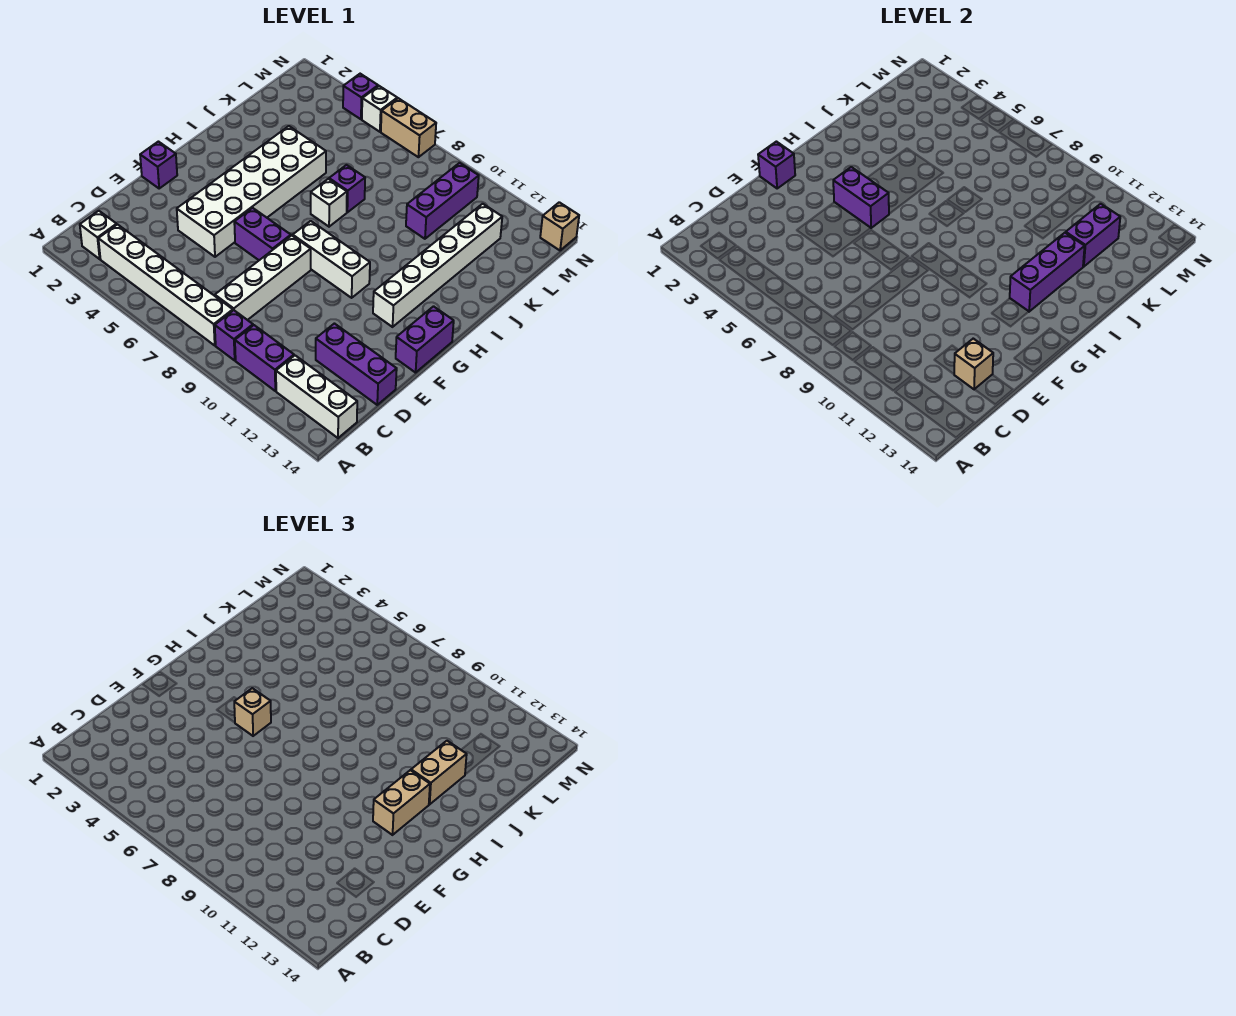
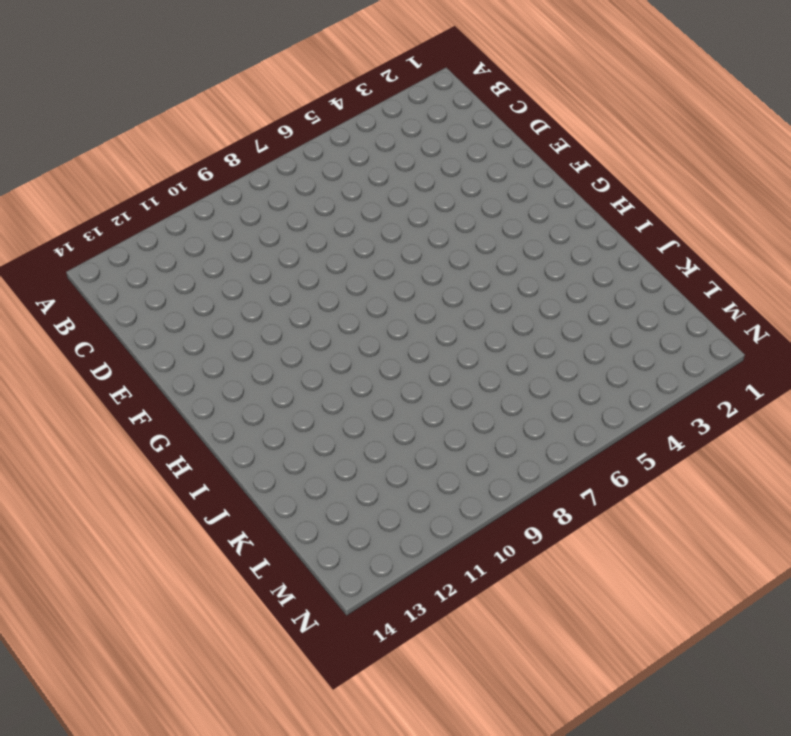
none -> white brick B2 level 1
none -> white brick B3:B8 level 1
none -> purple brick B9 level 1

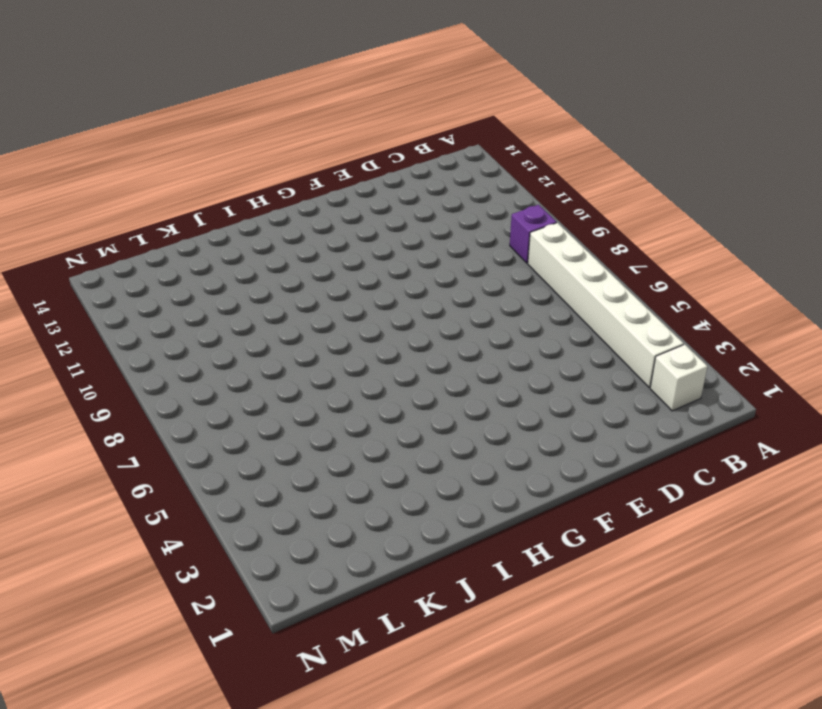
none -> purple brick B10:B11 level 1
none -> white brick B12:B14 level 1
none -> white brick C8:F8 level 1

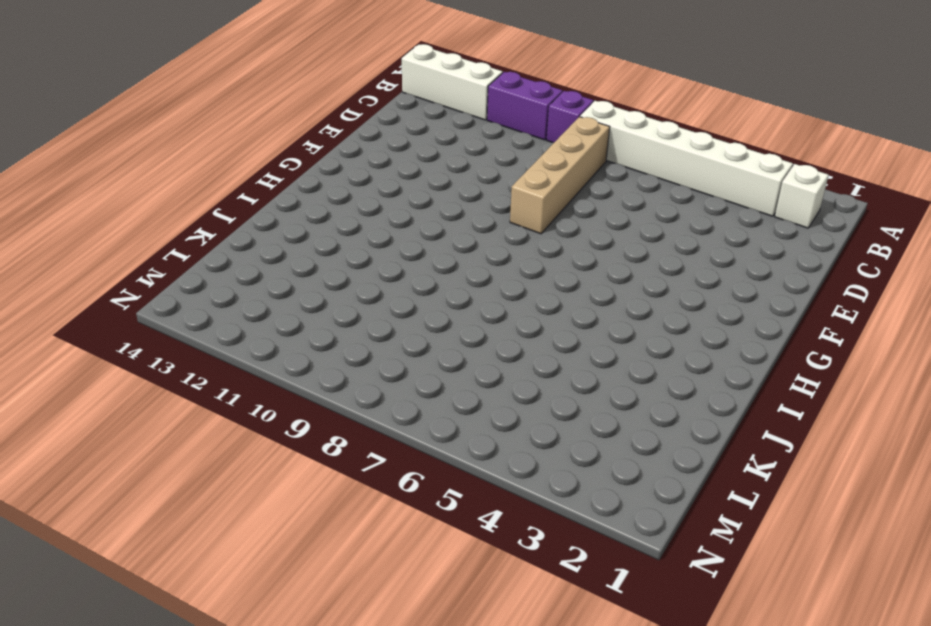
tan brick C8:F8 level 1 -> white brick C8:F8 level 1
none -> purple brick D12:D14 level 1
none -> white brick E4:J5 level 1
none -> purple brick F1 level 1

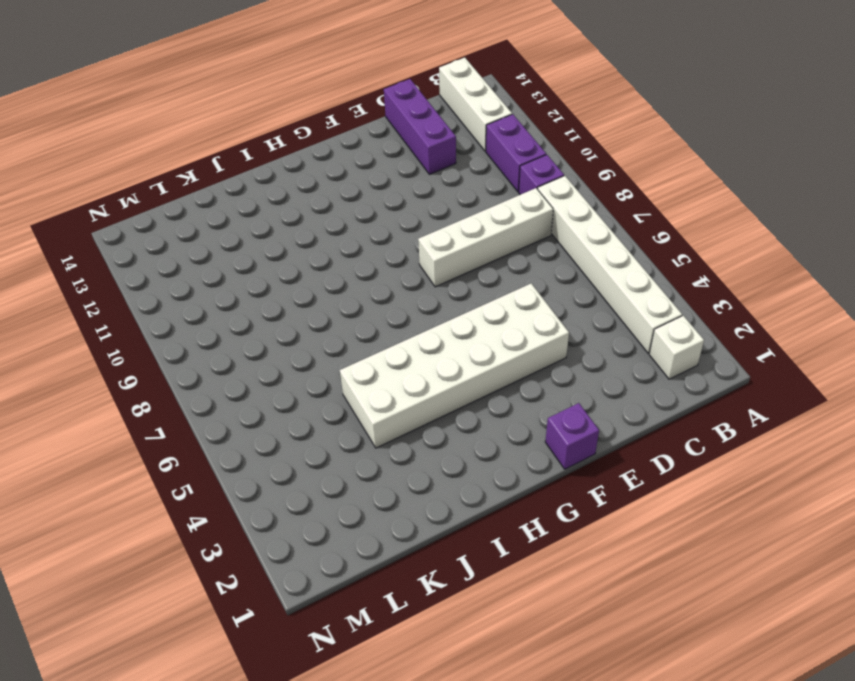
none -> purple brick F6:F7 level 1
none -> purple brick F14:G14 level 1
none -> white brick G8:G10 level 1

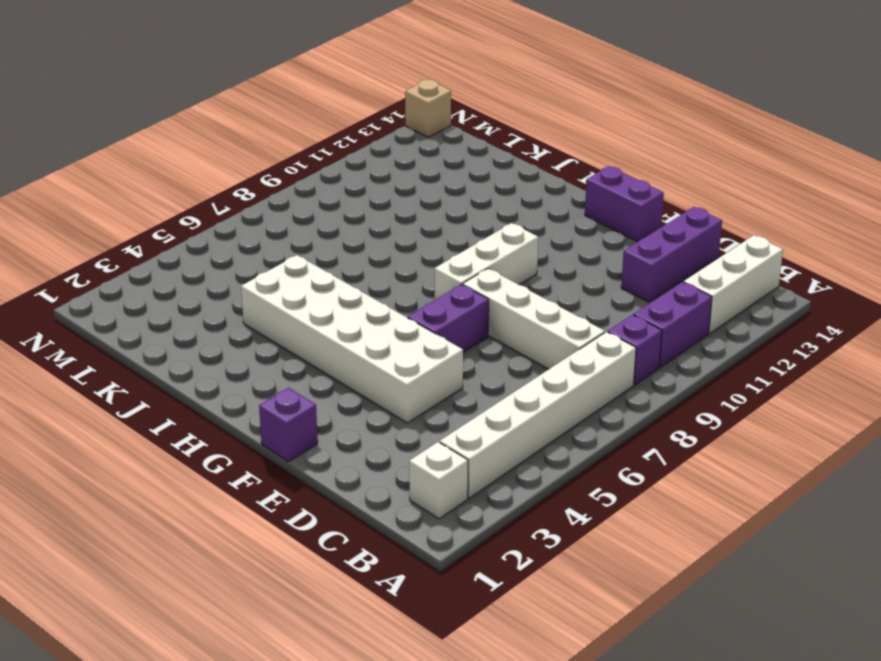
none -> white brick G12:L12 level 1
none -> white brick I7 level 1
none -> purple brick J7 level 1

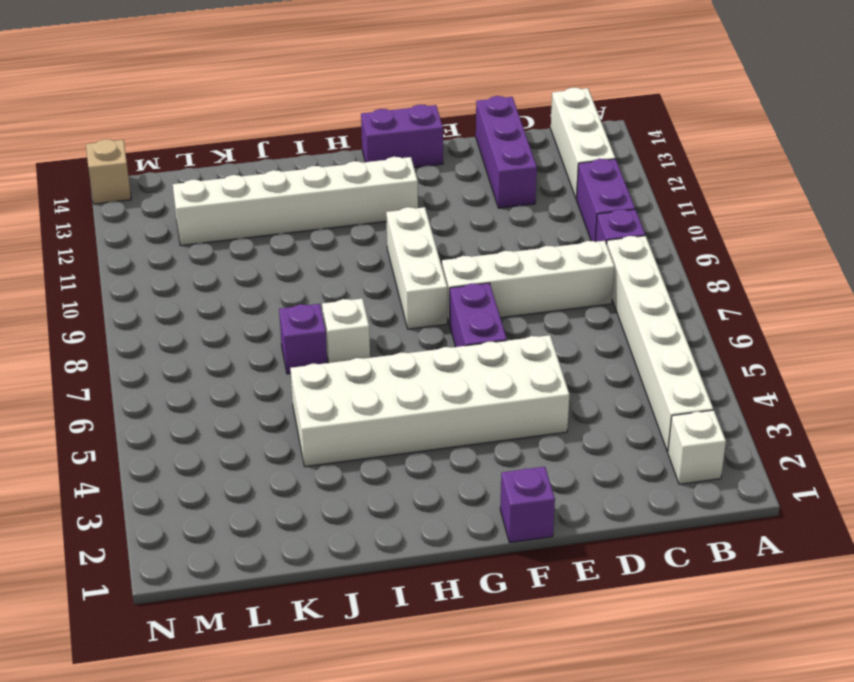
none -> purple brick K10:M10 level 1
none -> purple brick N4 level 1
none -> white brick N5 level 1

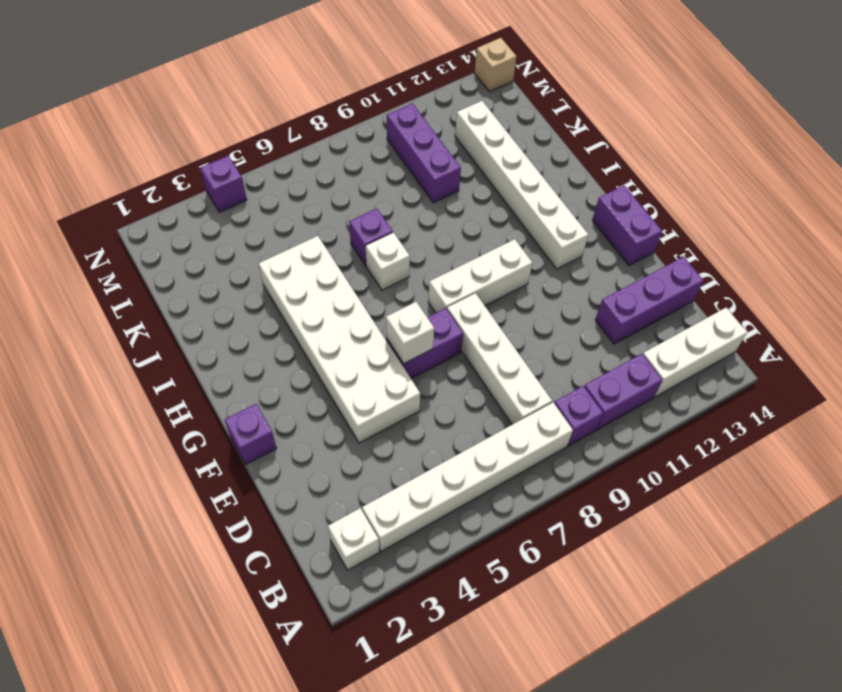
white brick F6 level 2 -> white brick N5 level 1
none -> tan brick N6:N7 level 1
none -> tan brick D13 level 2
none -> purple brick F1 level 2

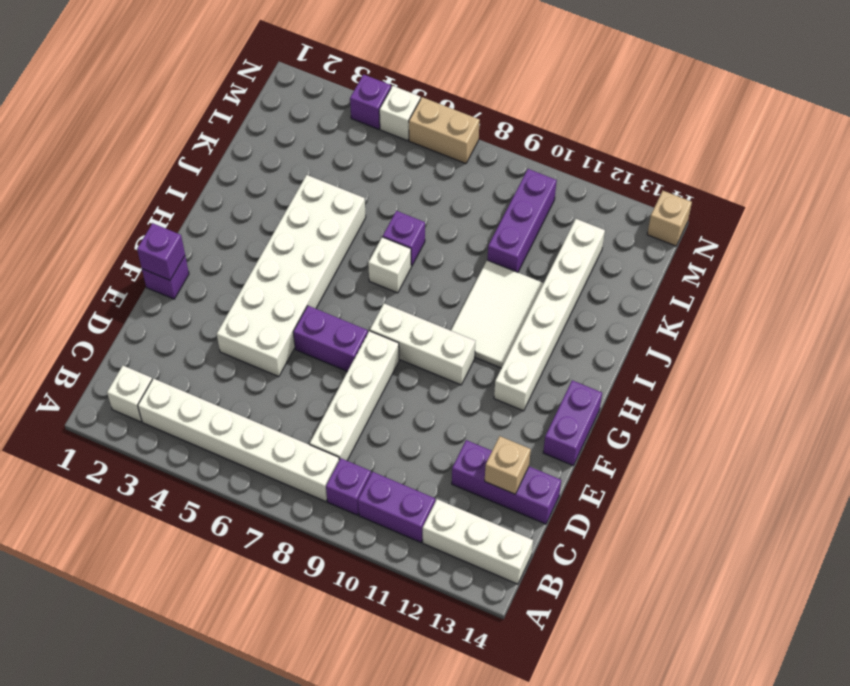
white tile H10:J11 level 1 -> none
none -> purple brick G4:G5 level 2
none -> purple brick H12:J12 level 2
none -> purple brick K12:L12 level 2

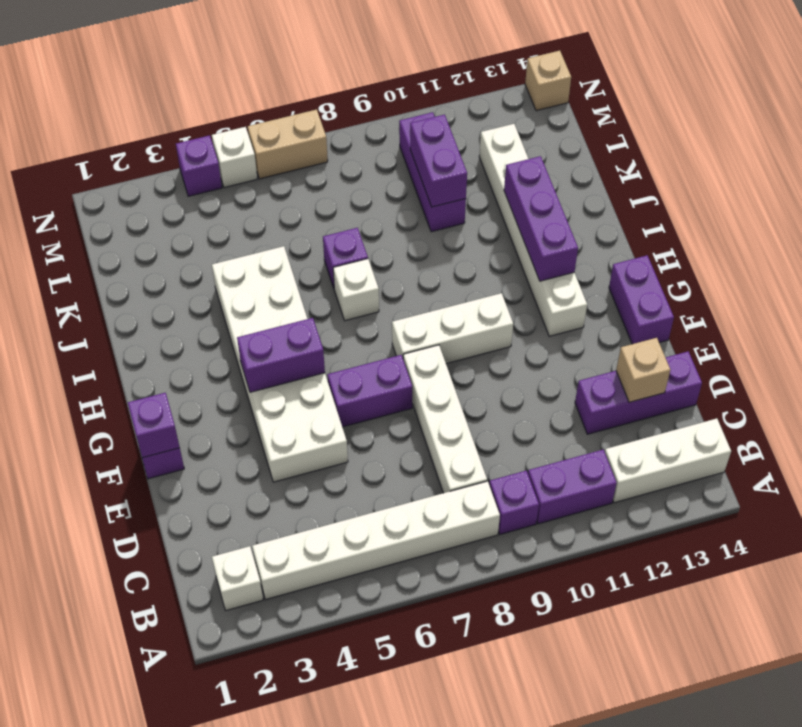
purple brick K10:L10 level 2 -> purple brick K12:L12 level 2
none -> tan brick G5 level 3
none -> tan brick G12:H12 level 3
none -> tan brick I12:J12 level 3

